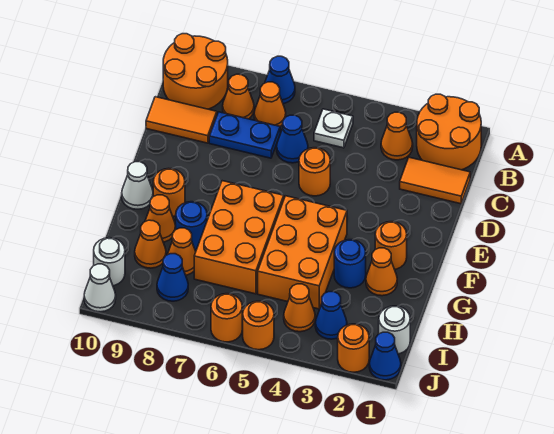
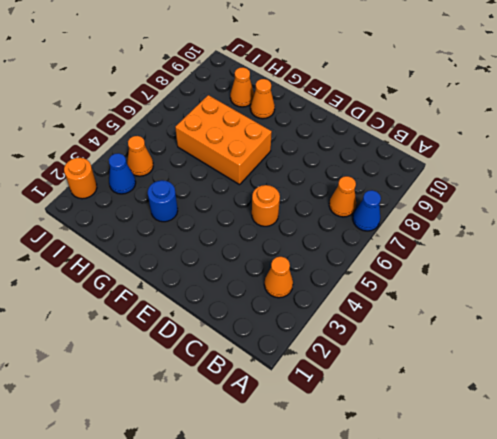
none -> orange round brick A1:B2 level 1
none -> orange round brick A9:B10 level 1
none -> white plate B5 level 1
none -> orange cone B8 level 1

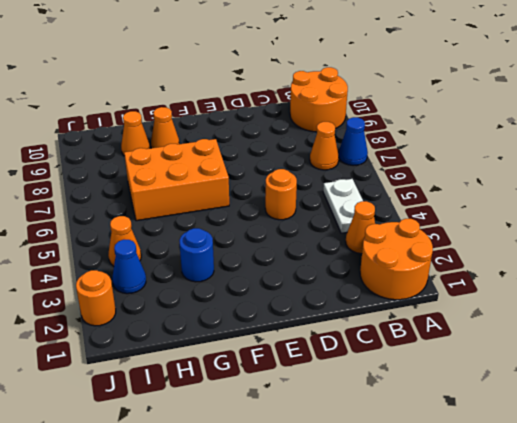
white plate B4:B5 level 1 -> white plate B5 level 1
none -> orange cone B8 level 1
none -> orange tile C1:C2 level 1
none -> blue cone C6 level 1
none -> blue plate C7:C8 level 1

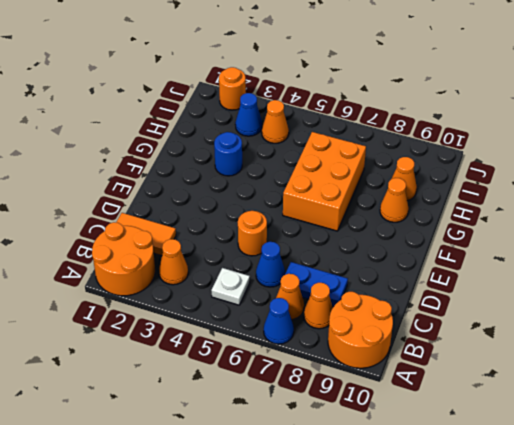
none -> orange tile C9:C10 level 1
none -> orange round brick F2 level 1
none -> orange brick F4:H5 level 1
none -> orange round brick F9 level 1

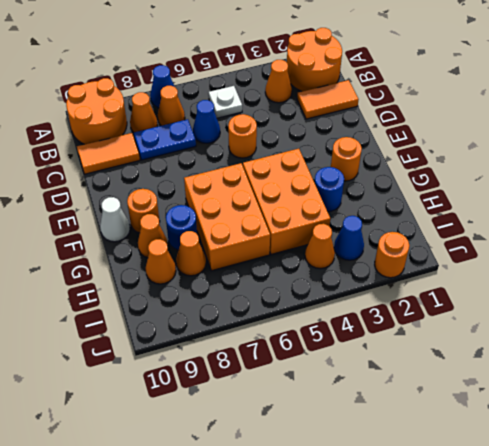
none -> orange cone G2 level 1
none -> white round brick I1 level 1
none -> blue cone I8 level 1
none -> white round brick I10 level 1

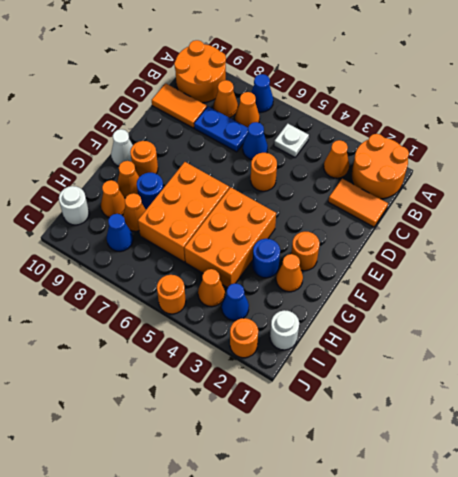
none -> blue cone J1 level 1
none -> orange round brick J6 level 1
none -> white cone J10 level 1

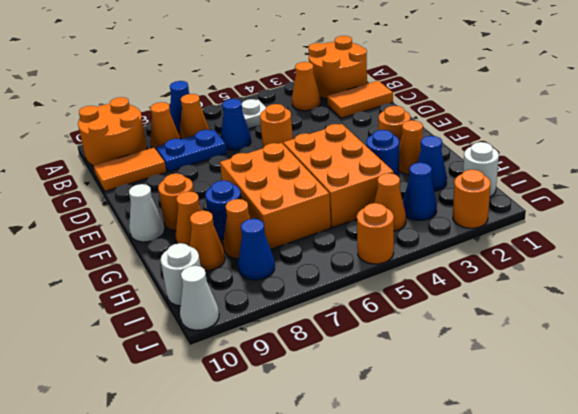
blue cone H2 level 1 -> blue cone J1 level 1
none -> orange round brick J6 level 1

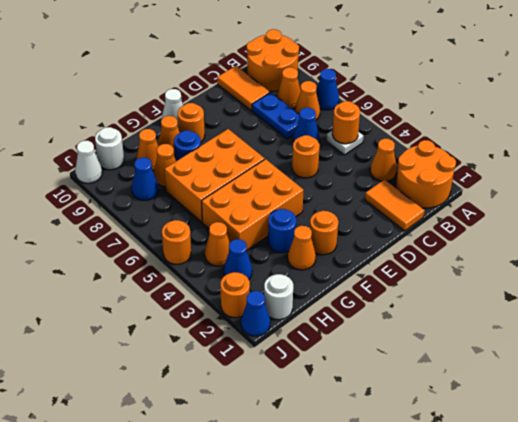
orange round brick B5 level 2 -> orange round brick J6 level 1

